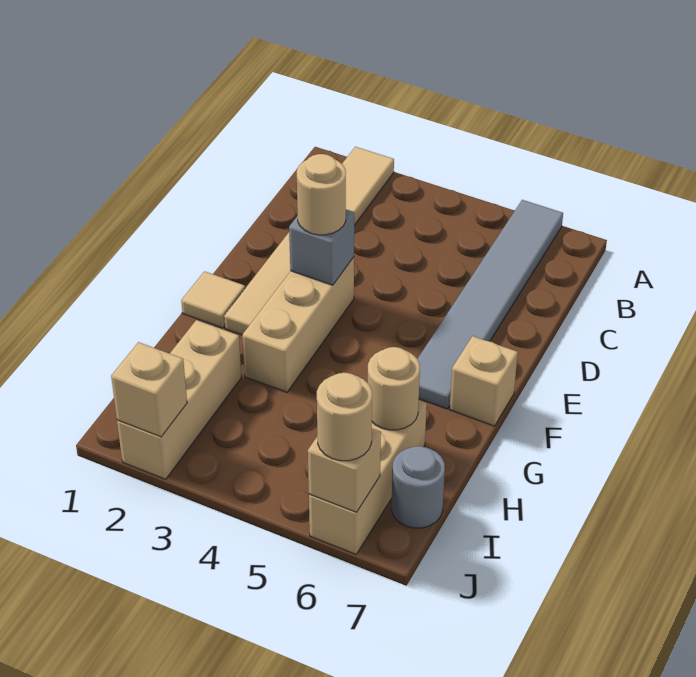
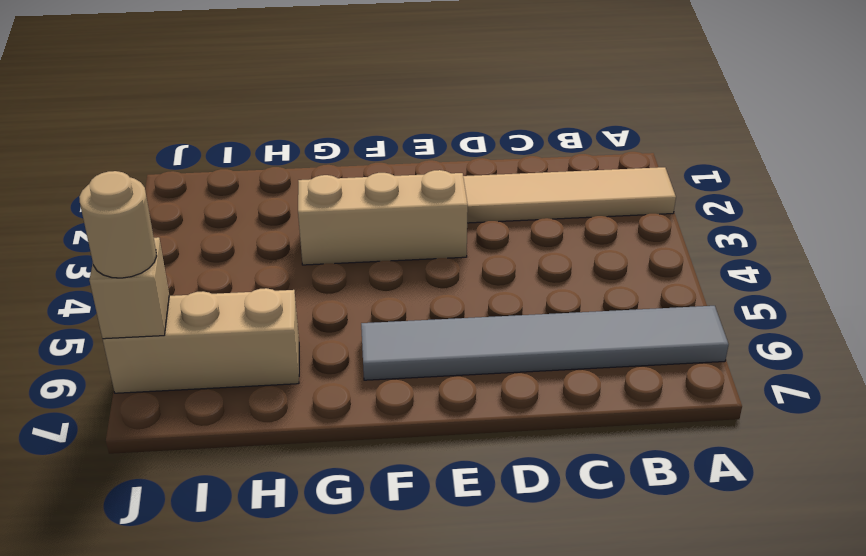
none -> tan tile F1 level 1
none -> tan brick F7 level 1
none -> tan brick H2:J2 level 1

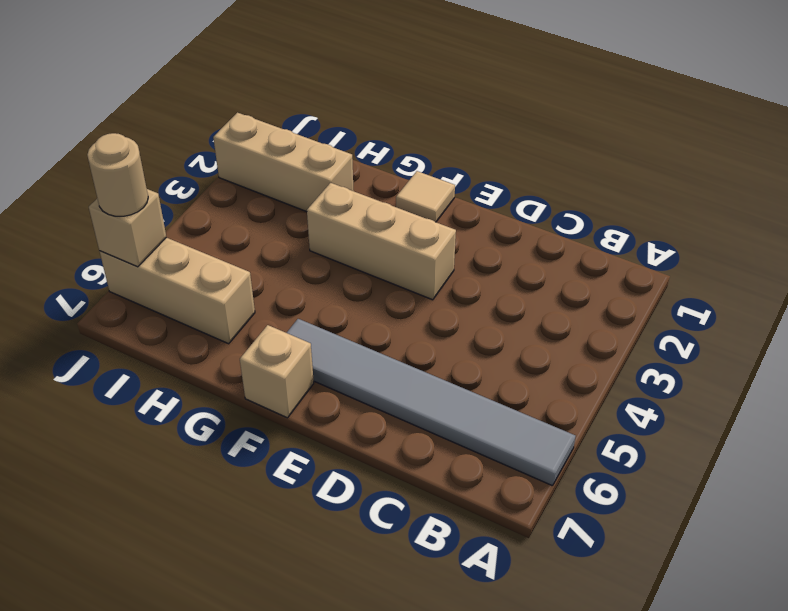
none -> tan tile A2:F2 level 1
none -> grey round brick I7 level 1
none -> grey brick E3 level 2

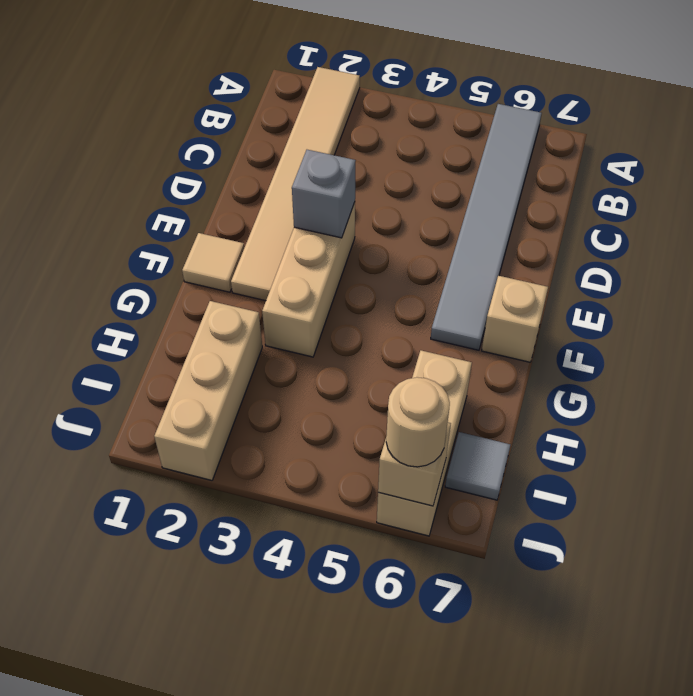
grey tile I7 level 1 -> grey round brick I7 level 1
none -> tan round brick H6 level 2
none -> tan brick J2 level 2
none -> tan round brick E3 level 3

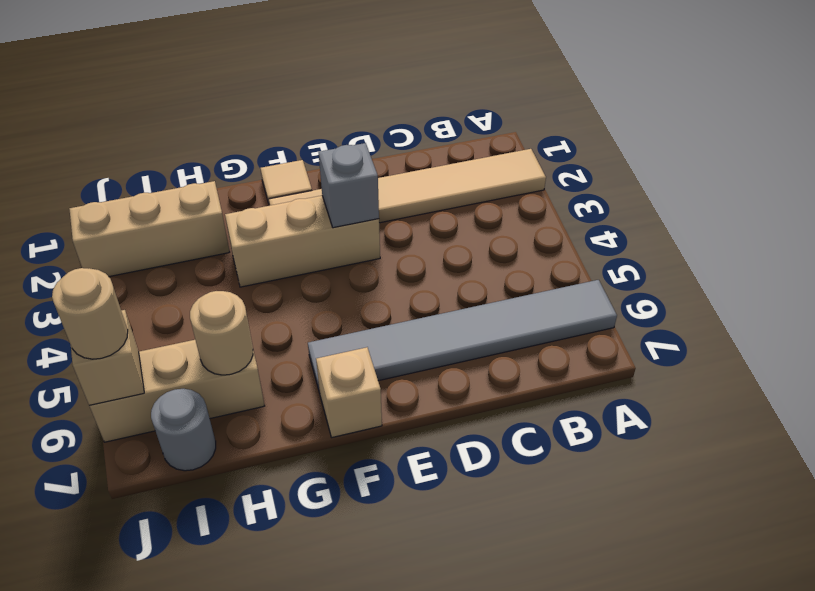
none -> tan brick J2 level 2
none -> tan round brick E3 level 3

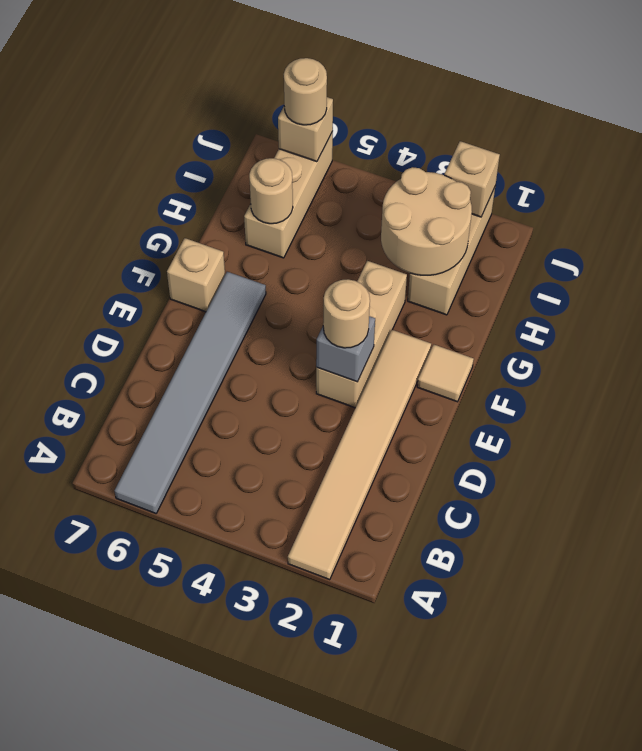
tan round brick H2:I3 level 2 -> none
none -> grey round brick I7 level 1

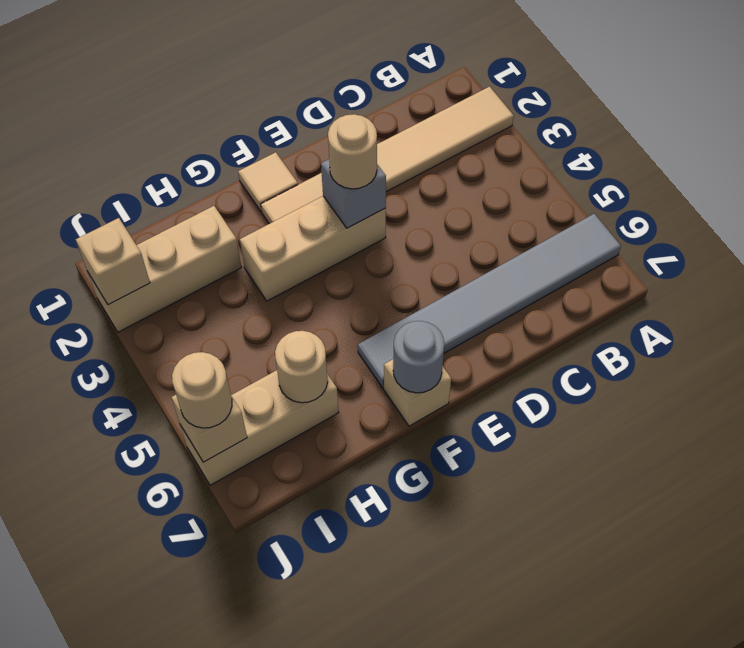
grey round brick F7 level 2 -> grey round brick I7 level 1

